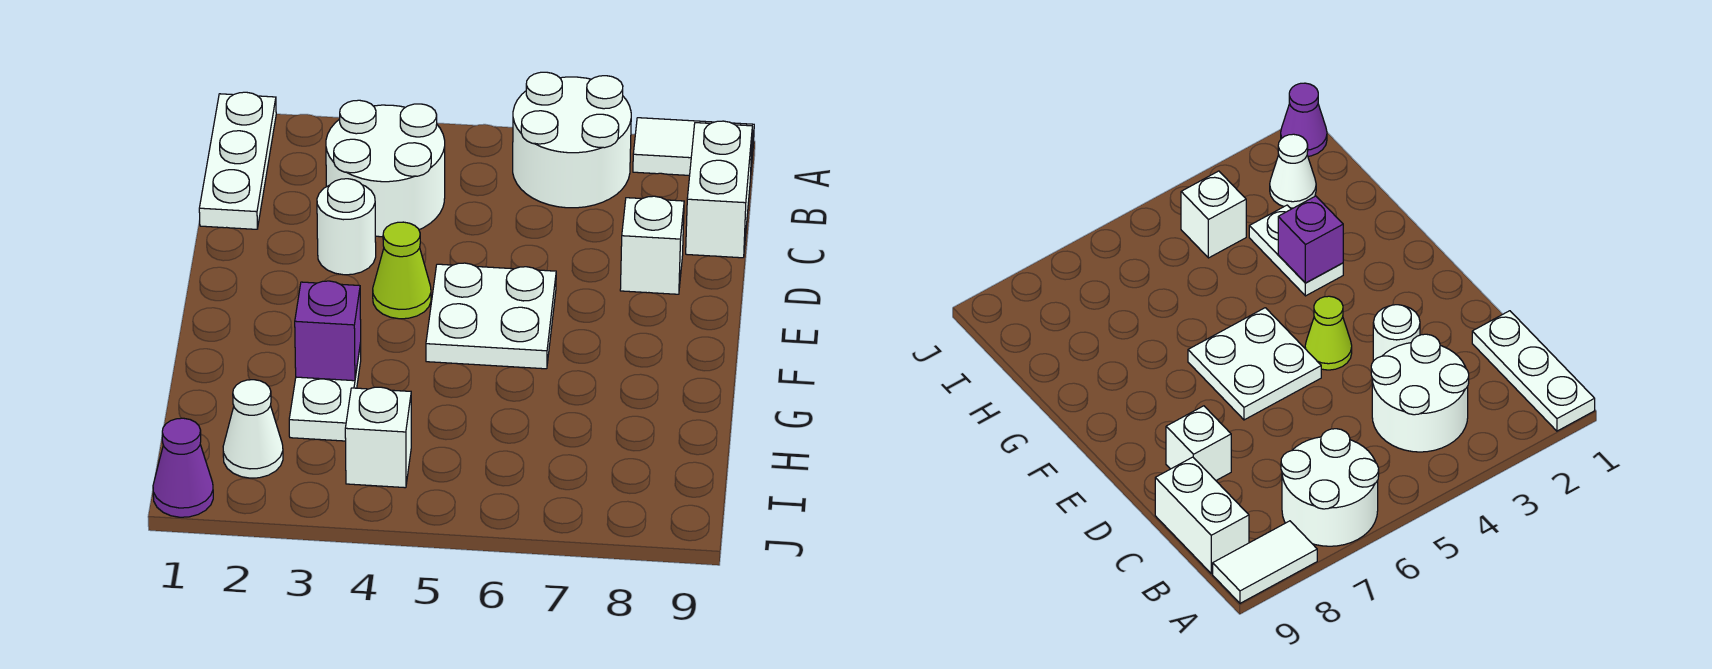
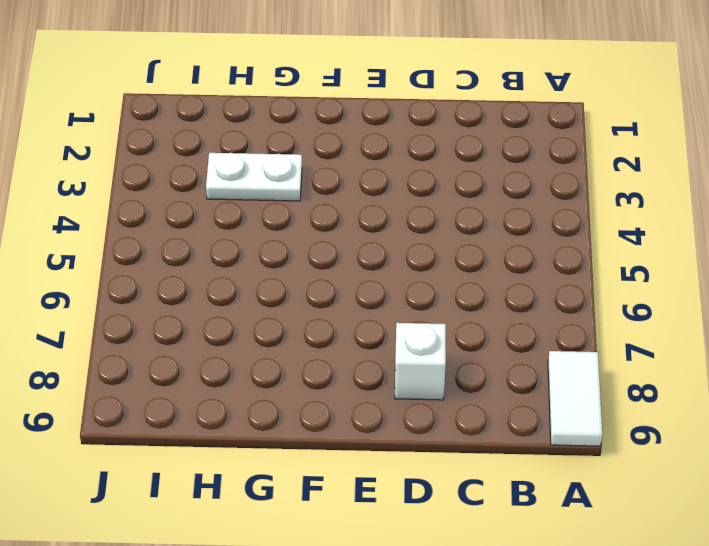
none -> white plate A1:C1 level 1
none -> white round brick A6:B7 level 1
none -> white round brick B3:C4 level 1

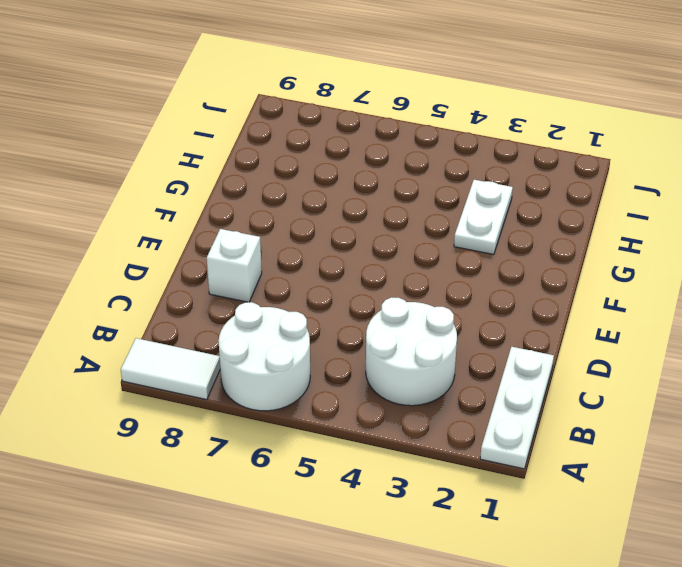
none -> white brick B9:C9 level 1
none -> white round brick D3 level 1
none -> lime cone E4 level 1

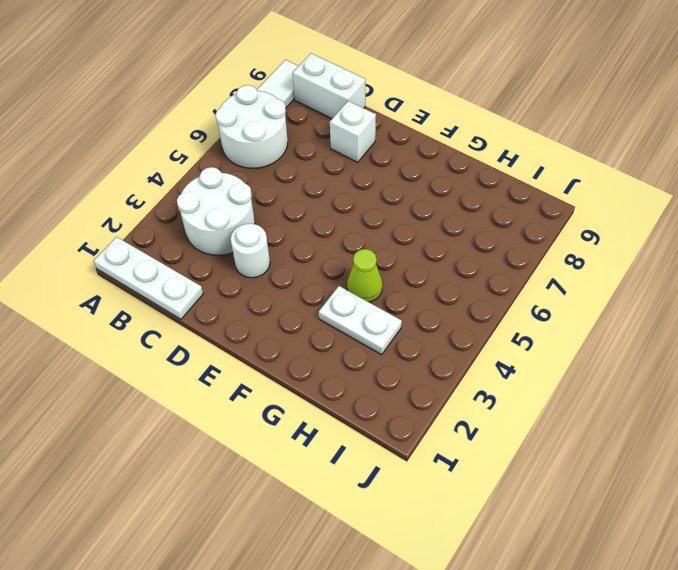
lime cone G4 level 1 -> lime cone E4 level 1
none -> white plate E5:F6 level 1
none -> white cone I2 level 1
none -> white brick I4 level 1

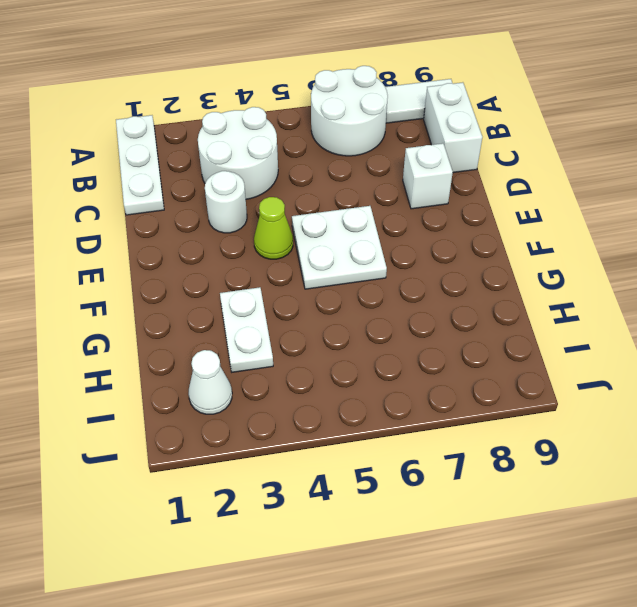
none -> white brick I4 level 1
none -> purple cone J1 level 1
none -> purple brick G3 level 2

